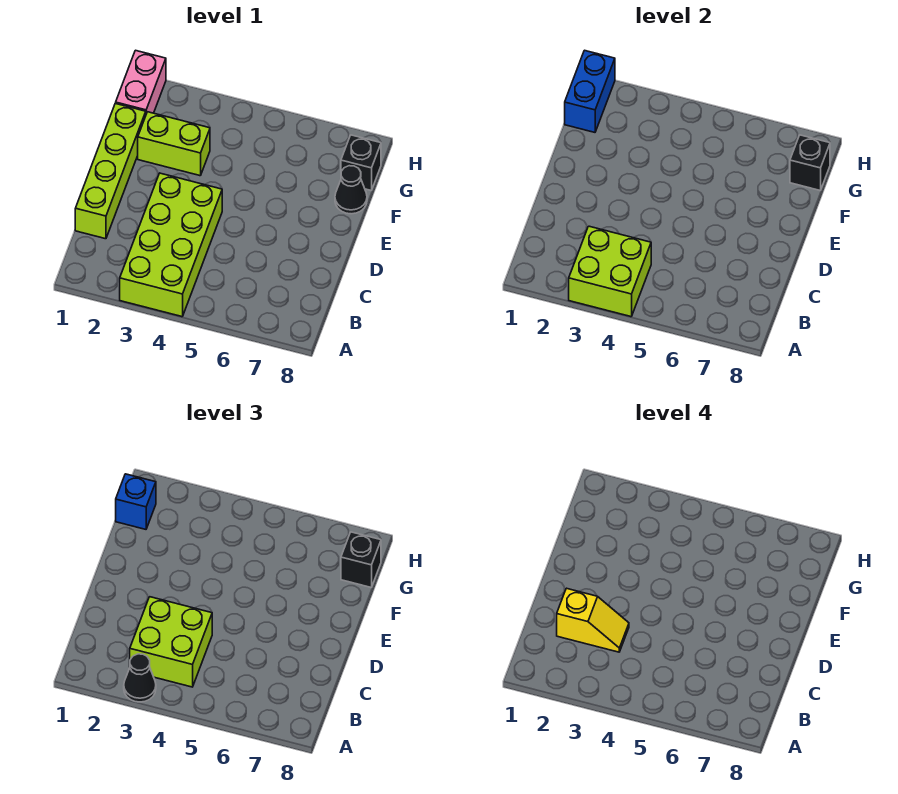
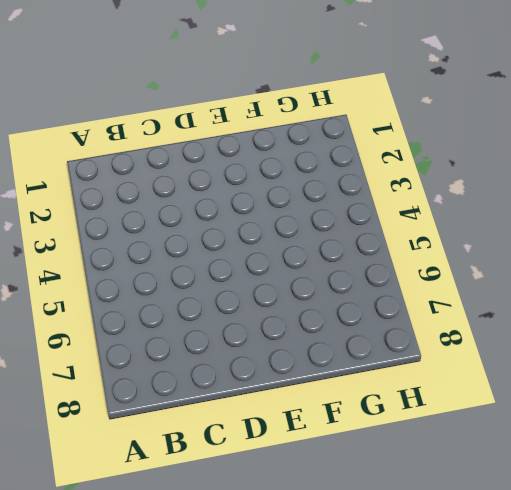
none -> lime brick A3:D4 level 1
none -> lime brick C1:F1 level 1
none -> lime brick F2:F3 level 1

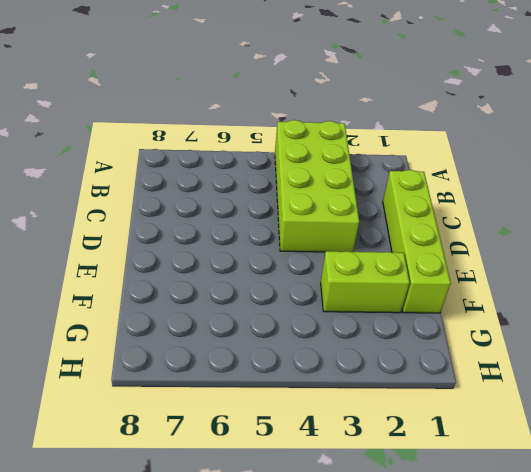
none -> black cone F8 level 1
none -> pink brick G1:H1 level 1
none -> black brick G8 level 1

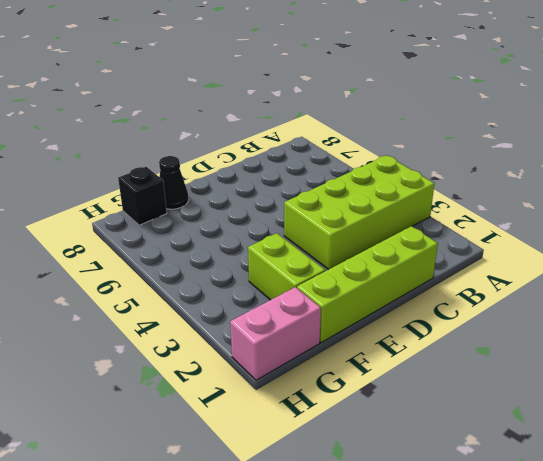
none -> lime brick A3:B4 level 2
none -> blue brick G1:H1 level 2
none -> black brick G8 level 2

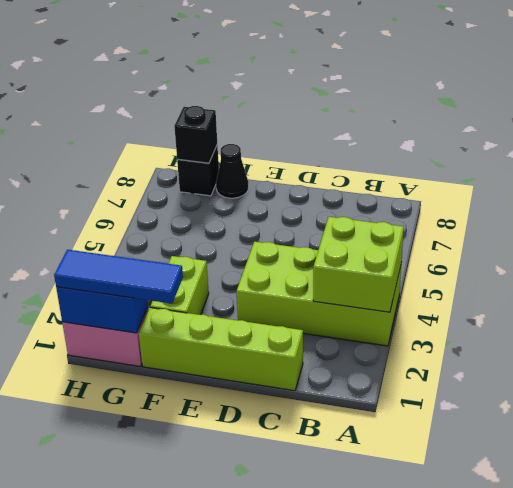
blue tile F1:H1 level 3 -> blue brick G1 level 3
none -> black cone A3 level 3
none -> lime brick B3:C4 level 3
none -> black brick G8 level 3

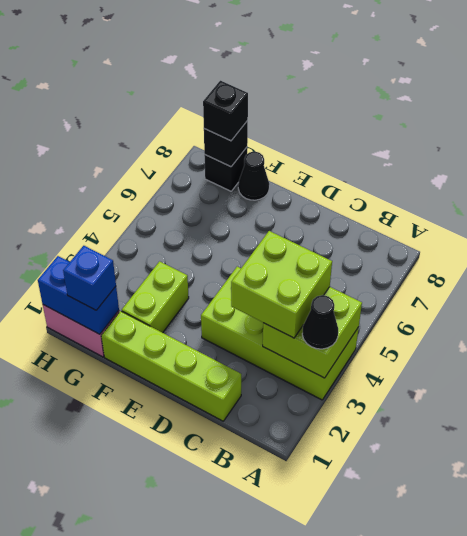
none -> yellow slope C2:C3 level 4 top 2

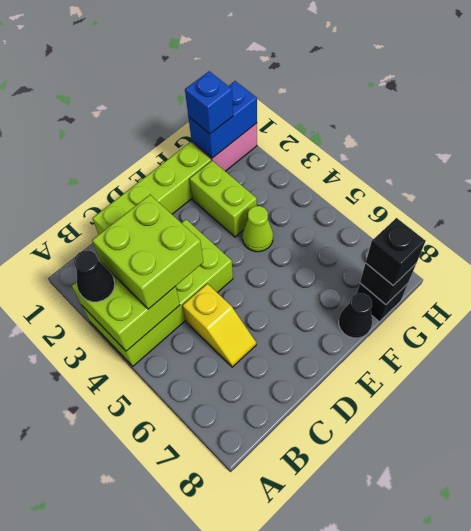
yellow slope C5:C6 level 1 top 5 -> yellow slope C2:C3 level 4 top 2
lime cone F4 level 1 -> none

